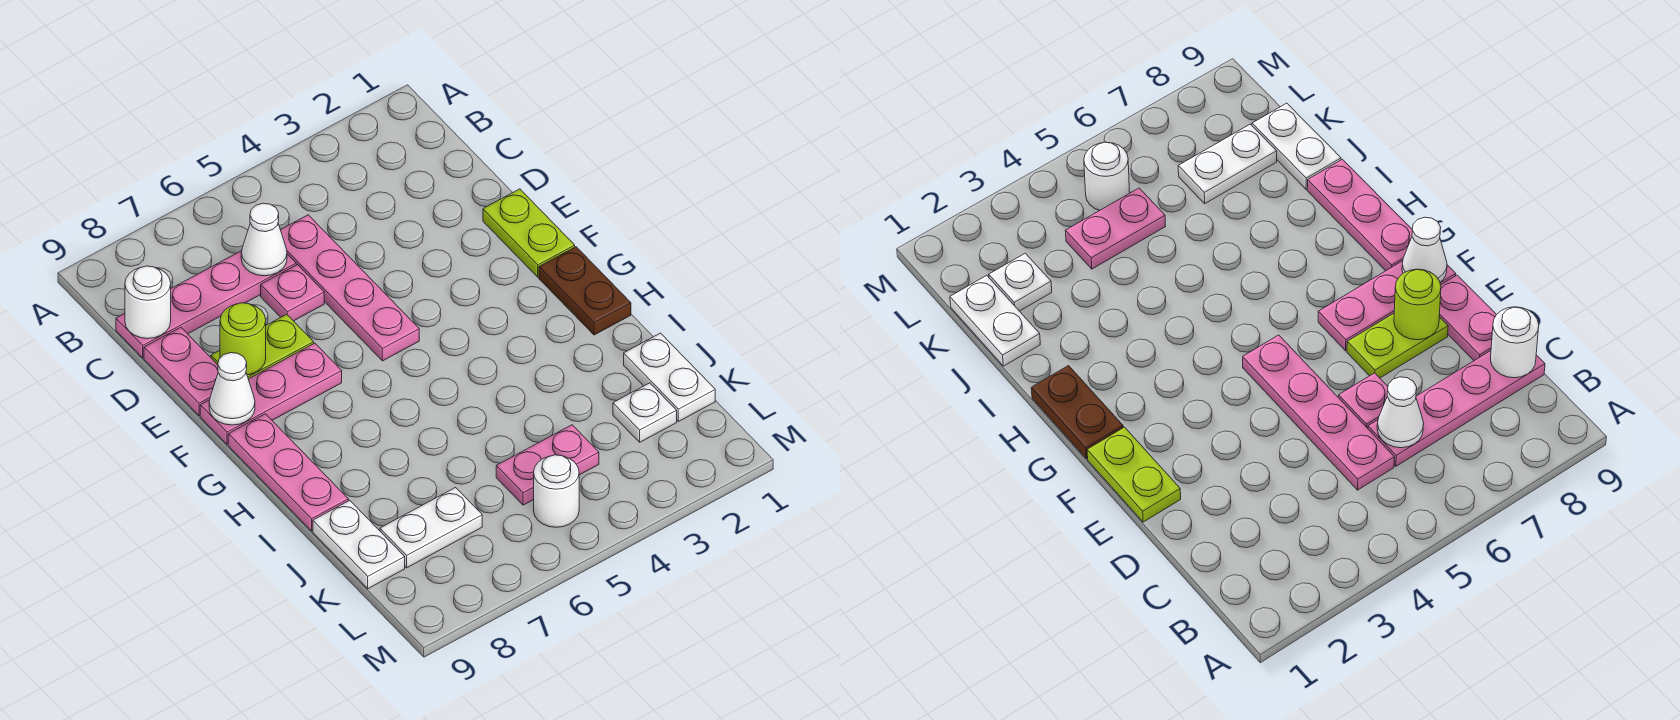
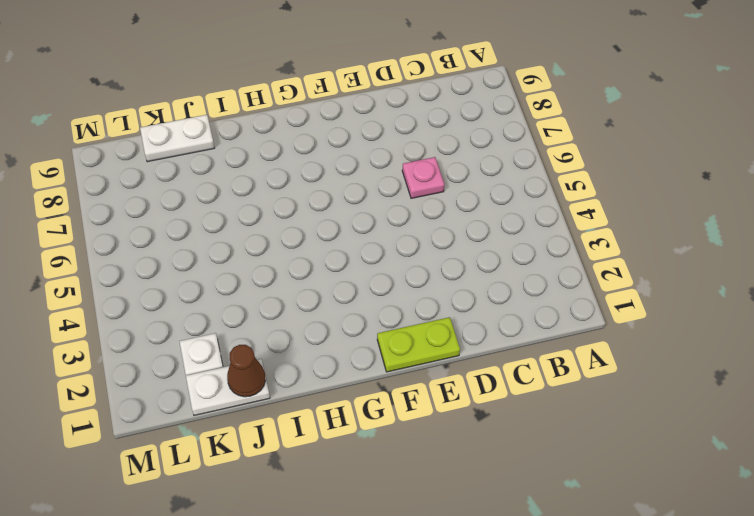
brown cone J1 level 2 -> none
none -> pink plate C5:F5 level 1
none -> pink plate C6:C9 level 1
none -> pink plate D9:E9 level 1

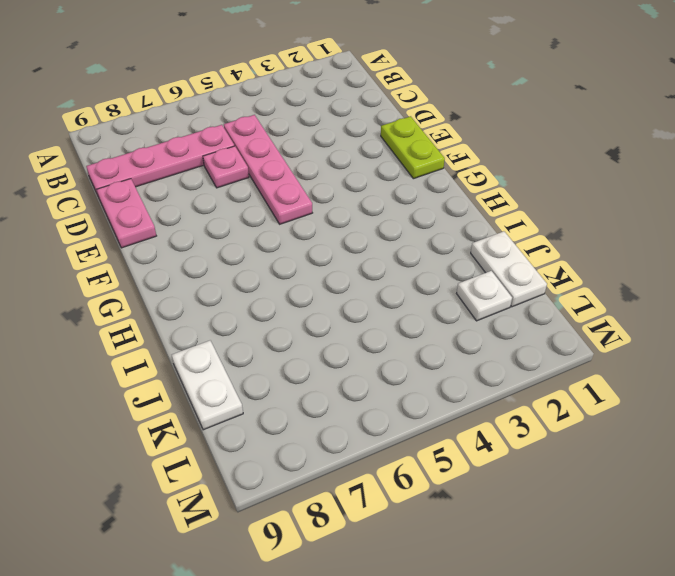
none -> lime plate E7:E8 level 1
none -> pink plate F7:F9 level 1
none -> brown plate G1:H1 level 1

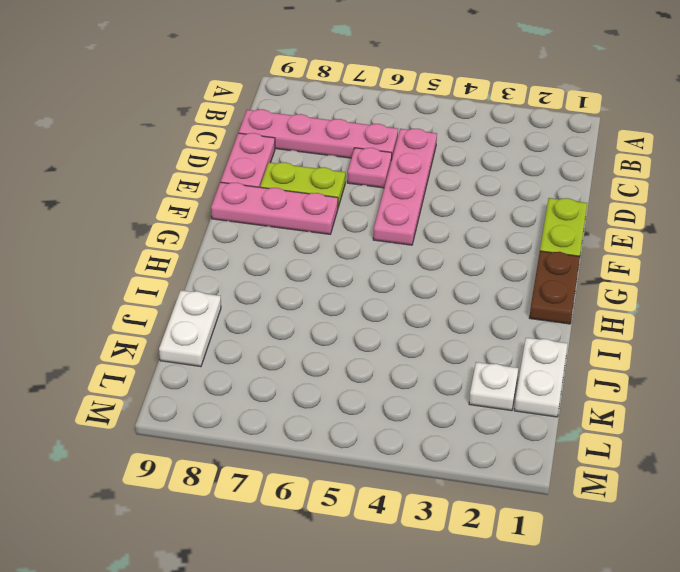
none -> pink plate G9:I9 level 1
none -> pink plate K4:K5 level 1
none -> white plate K7:K8 level 1

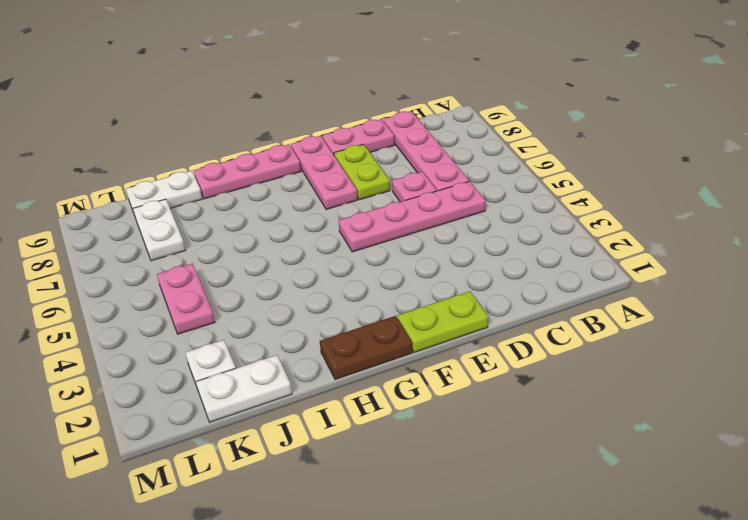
none -> white round brick L5 level 1
none -> white cone C6 level 2
none -> white round brick C9 level 2

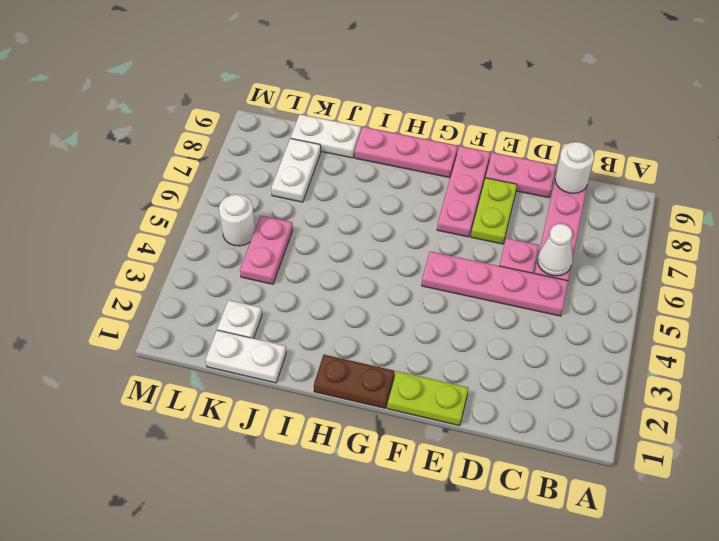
none -> lime round brick E8 level 2
none -> white cone F9 level 2

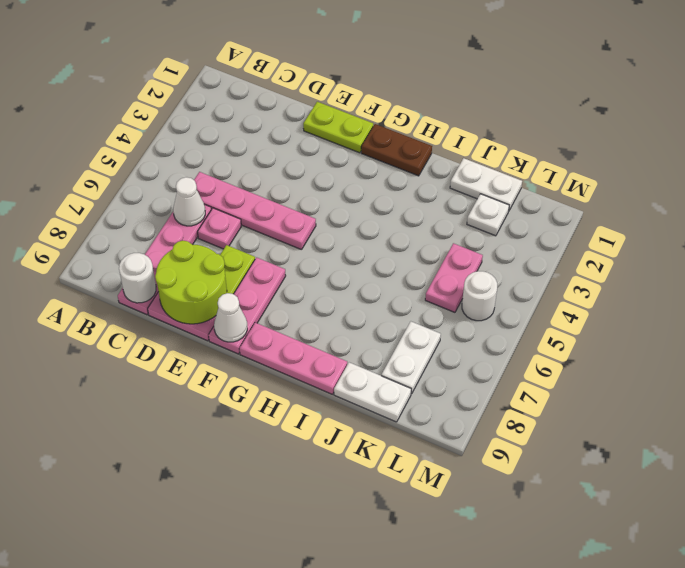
lime round brick D8:E9 level 2 -> lime round brick E8 level 2

